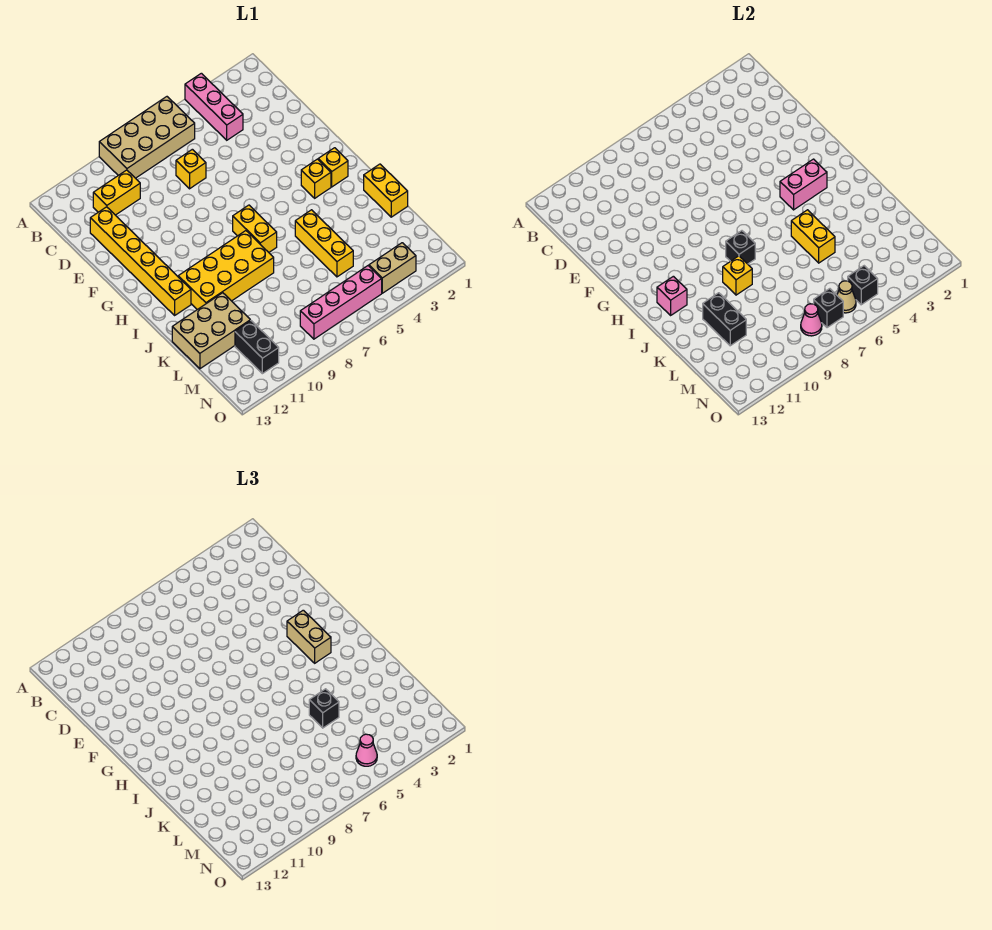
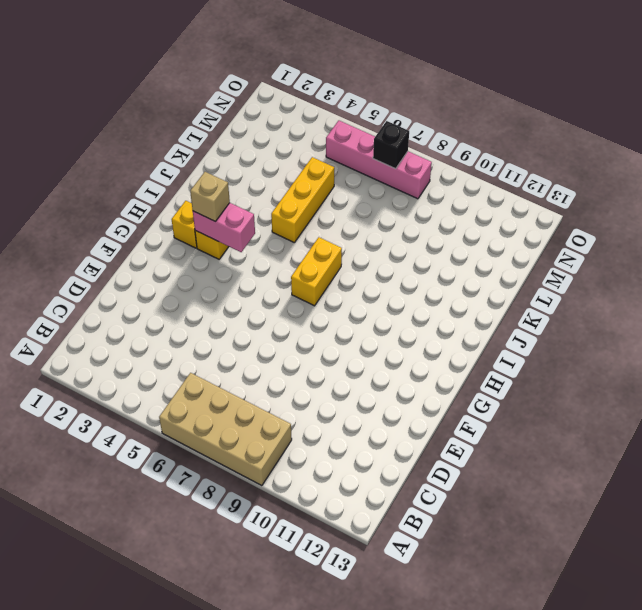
tan brick H3 level 3 -> tan brick G3:H3 level 3
none -> pink brick A4:C4 level 1
none -> yellow brick C10:C11 level 1
none -> yellow brick D7 level 1

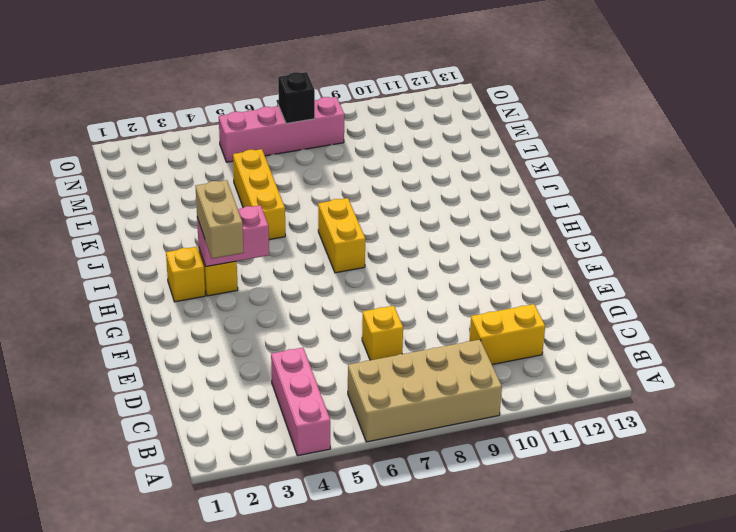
none -> yellow brick D12:I12 level 1
none -> yellow brick I8:J11 level 1
none -> yellow brick J1:K1 level 1

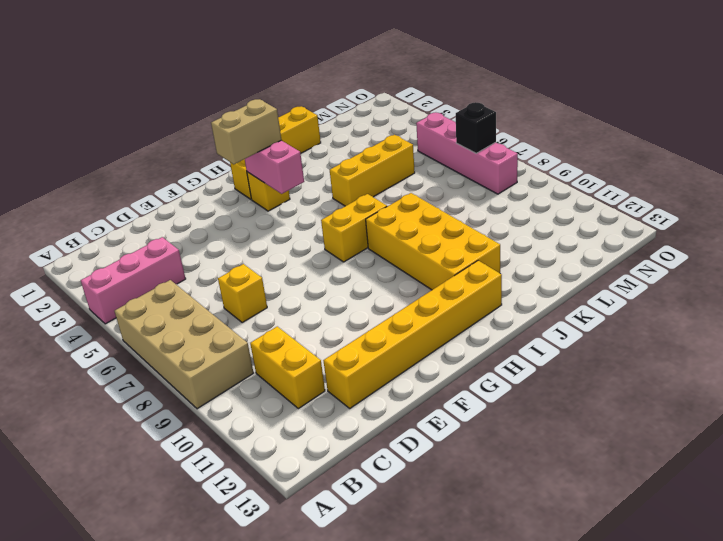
none -> tan brick K11:L13 level 1
none -> black brick M11:N11 level 1
none -> tan brick N3:N4 level 1

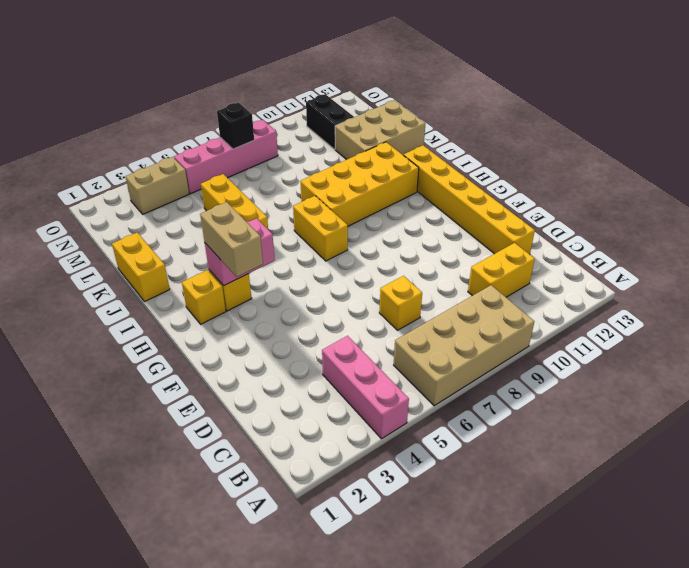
none -> black brick I8 level 2
none -> pink brick I12 level 2
none -> yellow brick J5:K5 level 2

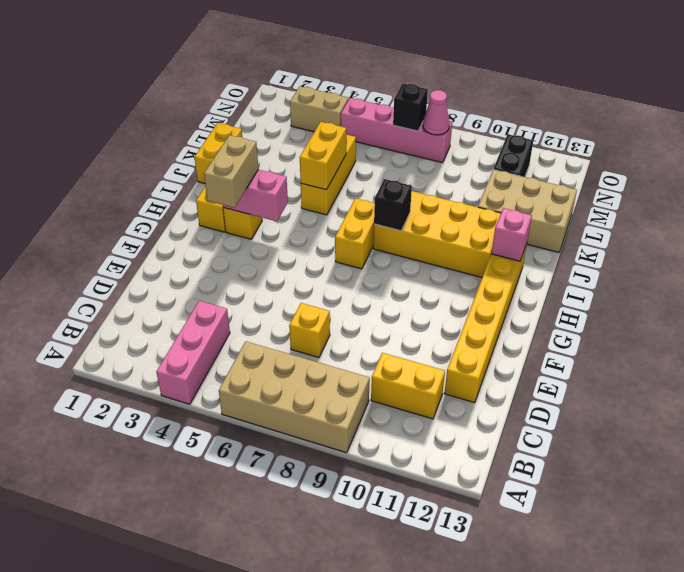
none -> yellow brick J9 level 2
none -> black brick K11:L11 level 2
none -> black brick N5 level 2

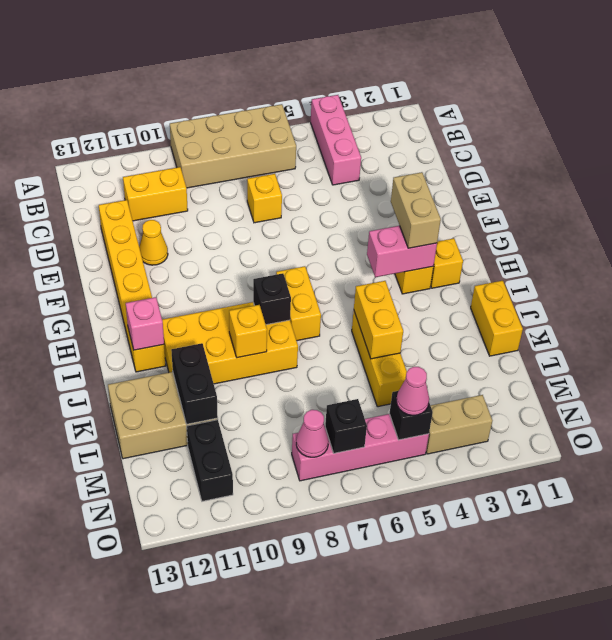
yellow cone E11 level 1 -> none
none -> tan cone N6 level 2
none -> black brick K5 level 3

